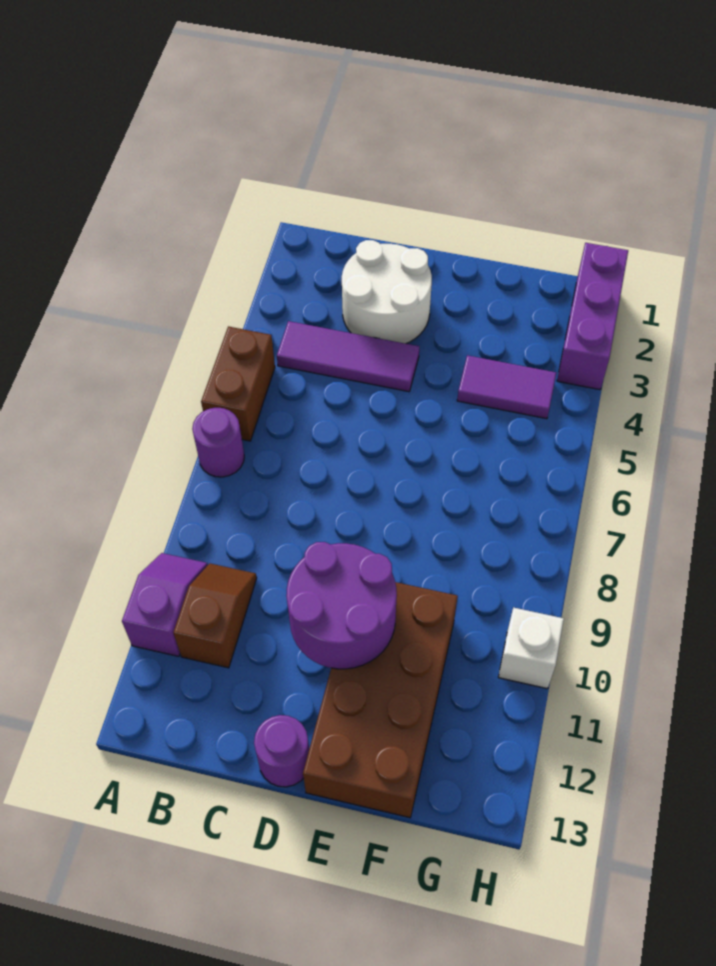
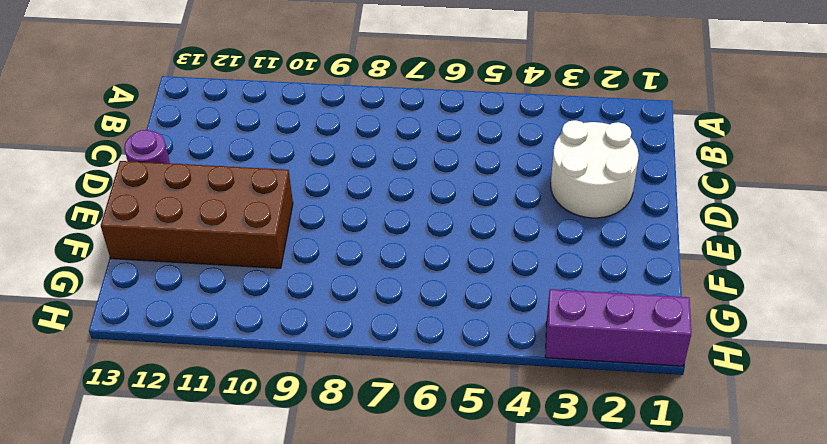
none -> brown brick A5:A6 level 1
none -> purple round brick A7 level 1
none -> purple slope A10:A11 level 1 top 11

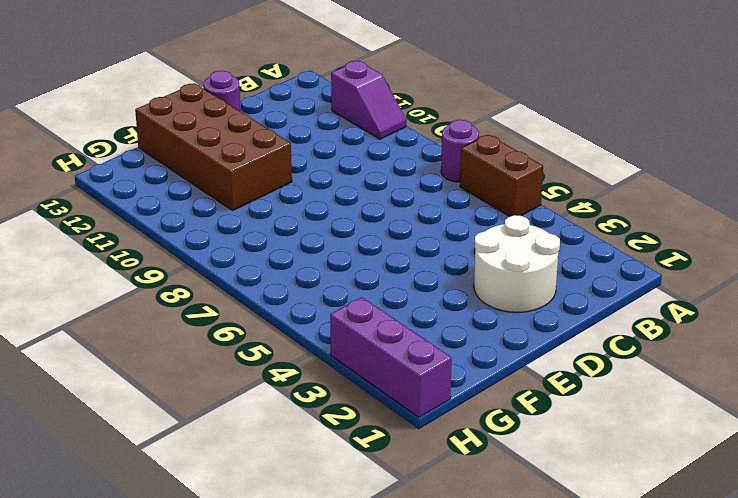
none -> purple tile B4:D4 level 1
none -> brown slope B10:B11 level 1 top 11
none -> purple tile F4:G4 level 1

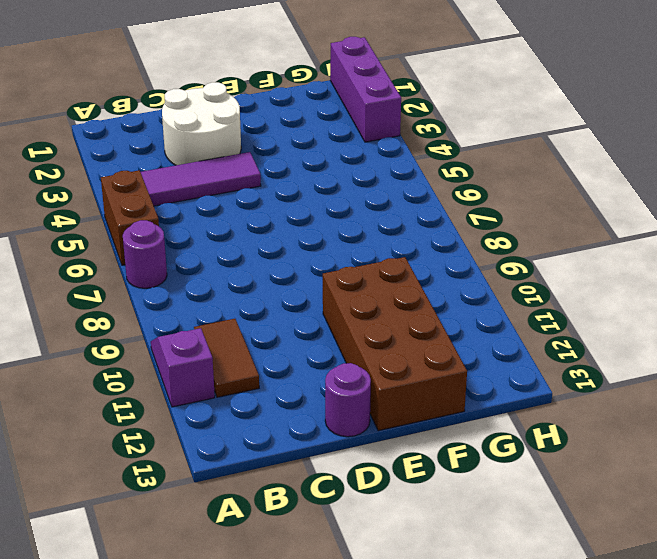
brown tile B10:B11 level 1 -> brown slope B10:B11 level 1 top 11
none -> purple tile F4:G4 level 1
none -> white brick H10 level 1
none -> purple round brick D10:E11 level 2

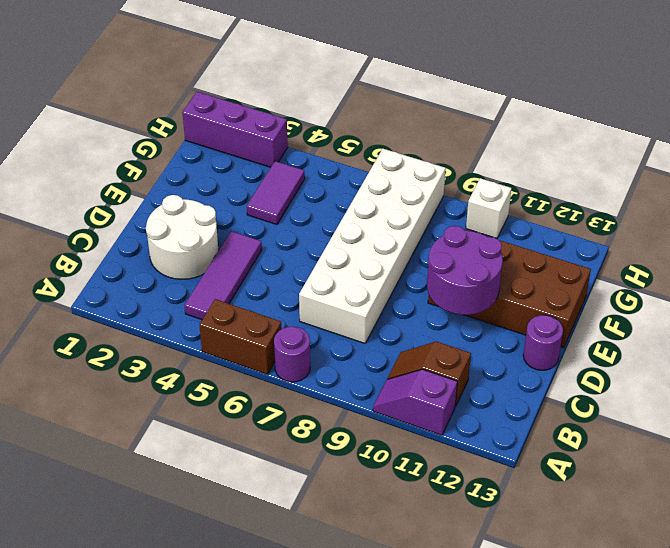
white brick C7:H8 level 1 -> none

